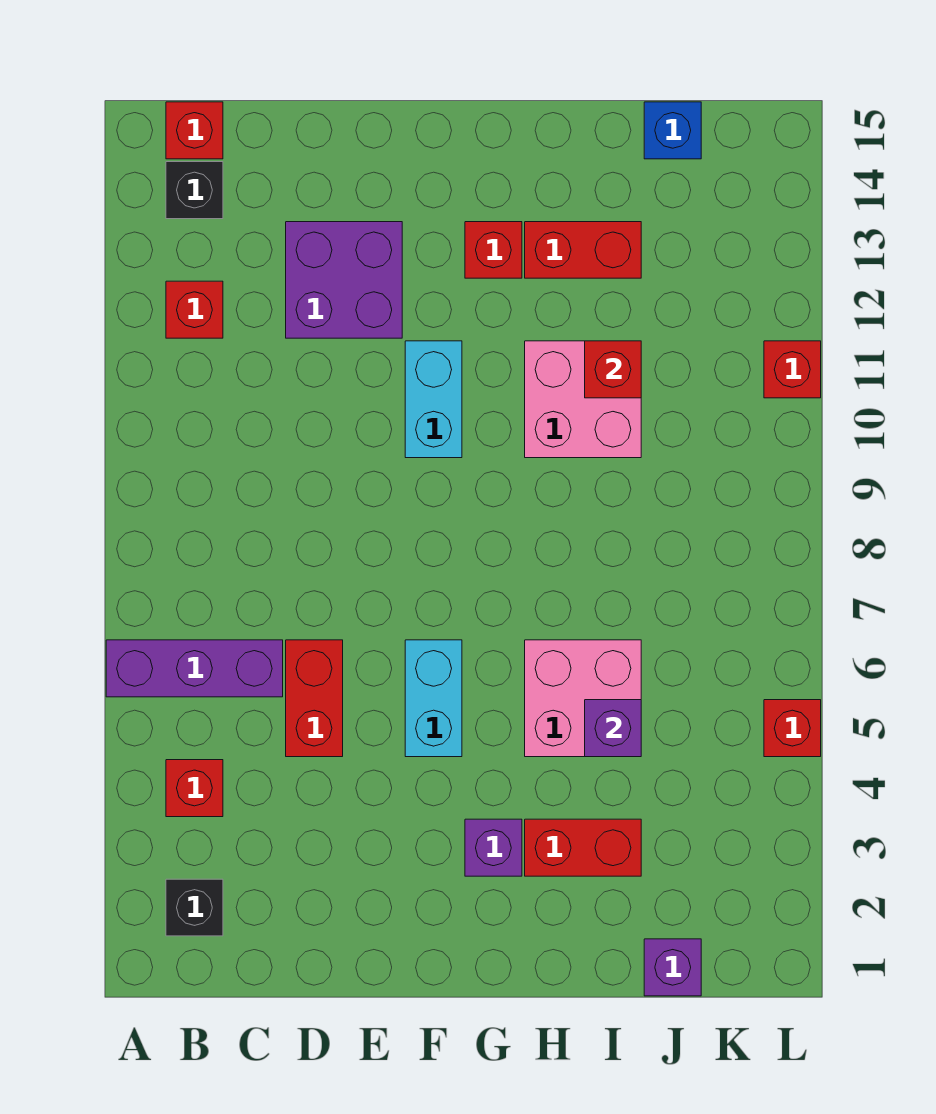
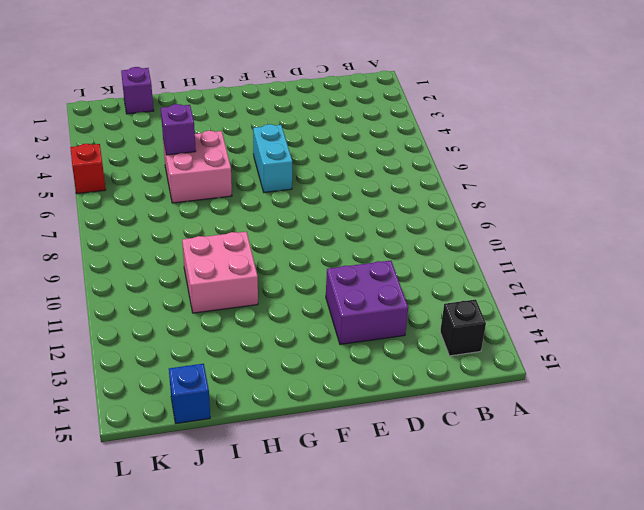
none -> purple brick A6:C6 level 1
none -> black brick B2 level 1
none -> red brick B4 level 1

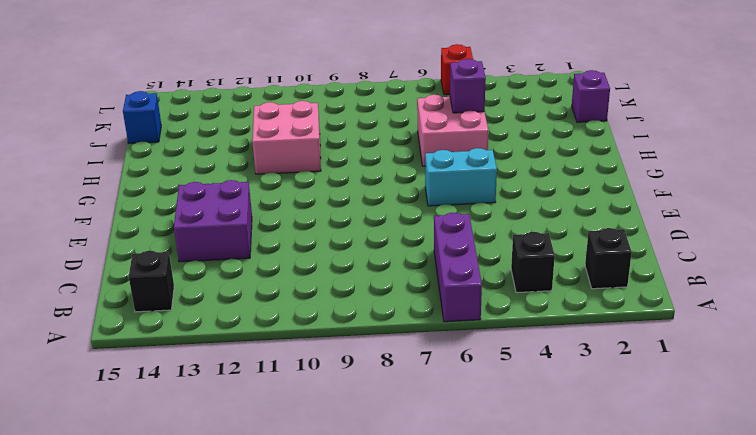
black brick B4 level 1 -> red brick B4 level 1
none -> red brick B12 level 1
none -> red brick B15 level 1
none -> red brick D5:D6 level 1

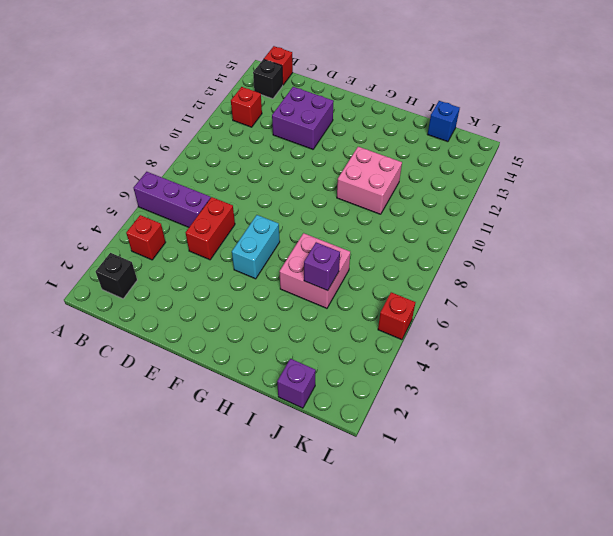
none -> cyan brick F10:F11 level 1
none -> purple brick G3 level 1
none -> red brick G13 level 1

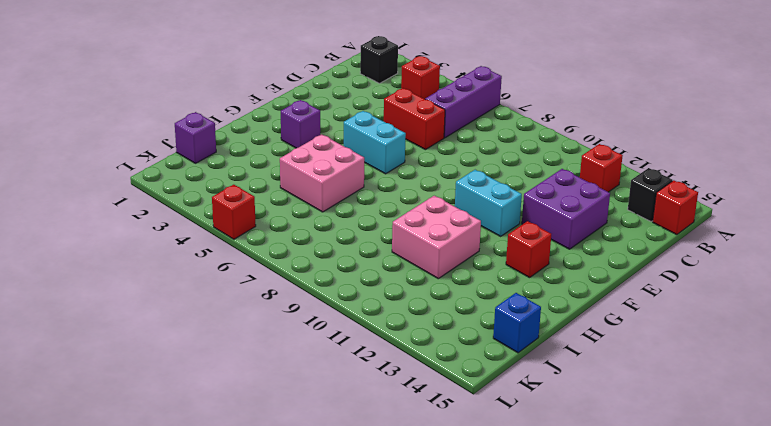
none -> red brick H3:I3 level 1
none -> red brick H13:I13 level 1
none -> red brick L11 level 1

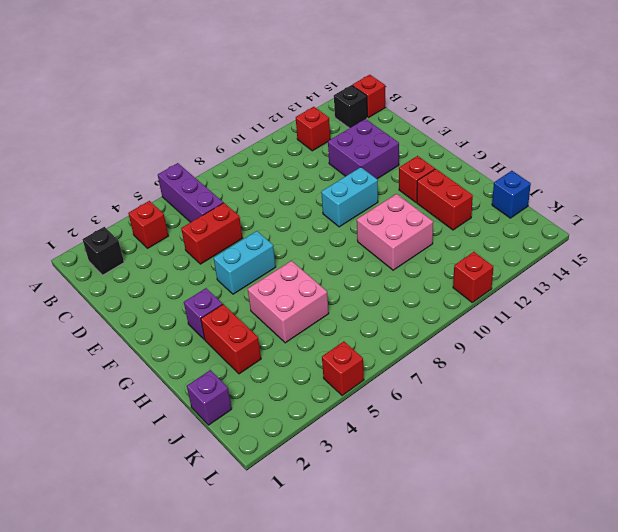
none -> purple brick I5 level 2
none -> red brick I11 level 2

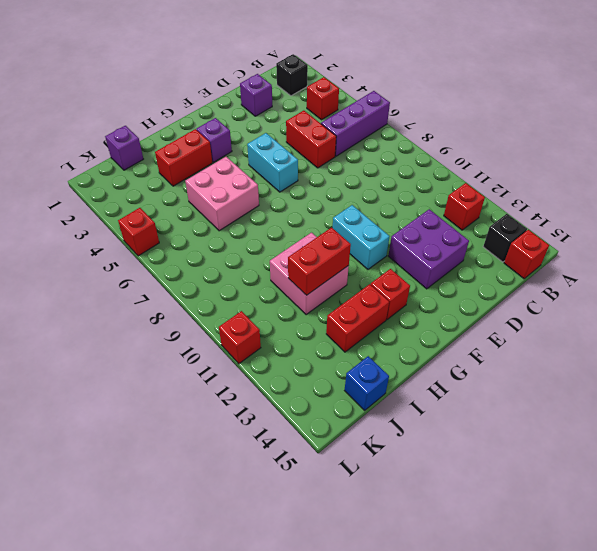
purple brick D2 level 1 -> purple brick I5 level 2
red brick H11:I11 level 2 -> red brick I11 level 2

